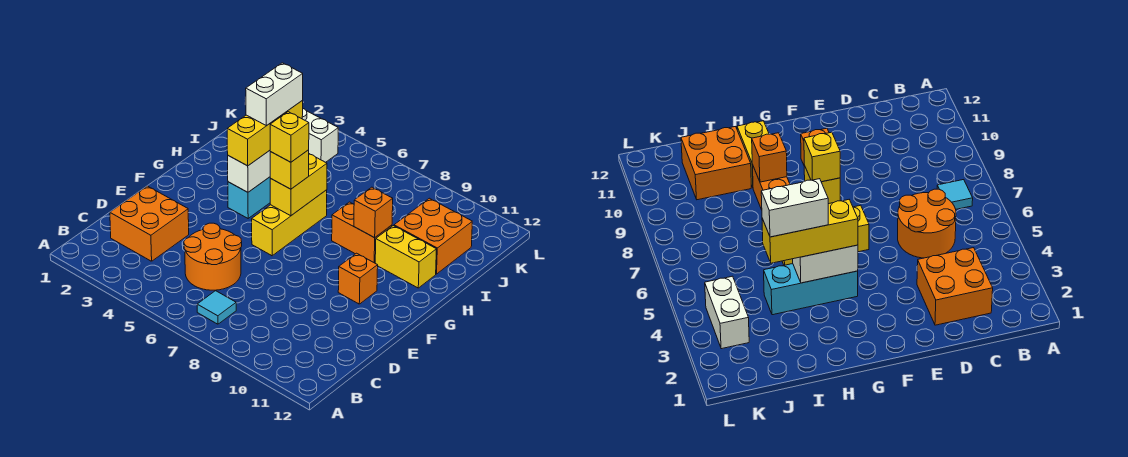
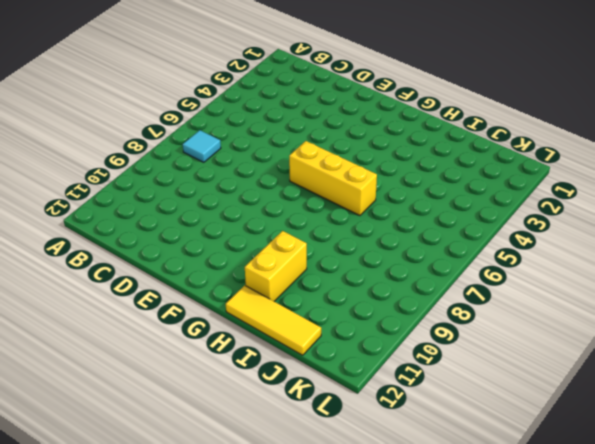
yellow tile H12:J12 level 1 -> none
none -> orange brick C2:D3 level 1
none -> orange round brick C5:D6 level 1
none -> orange brick F10 level 1

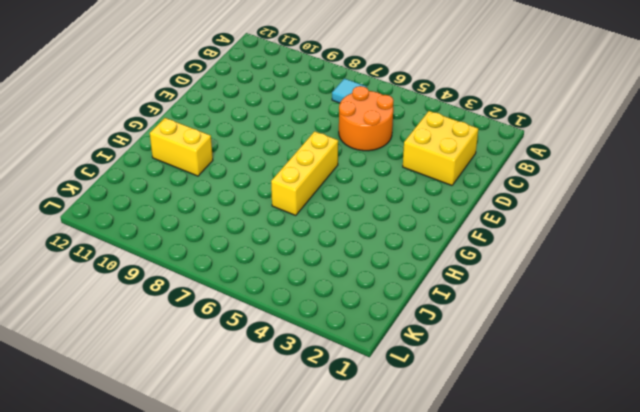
yellow brick C2:D3 level 1 -> orange brick C2:D3 level 1
none -> orange brick F10 level 1
none -> cyan brick G4:I4 level 1
none -> orange brick H8:H9 level 1

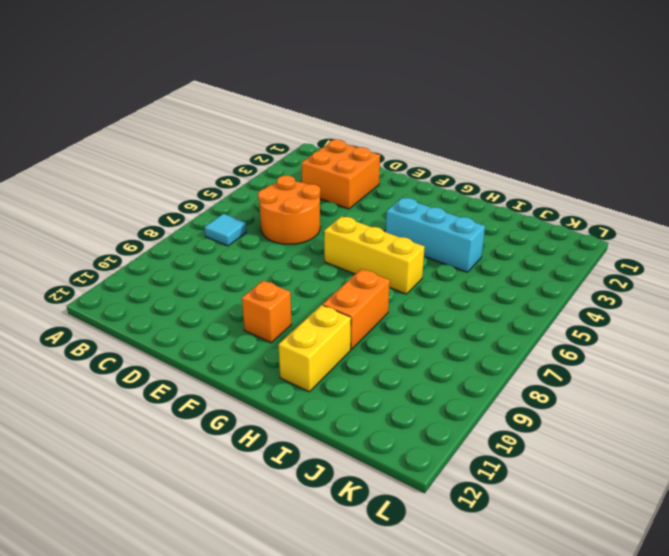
none -> orange brick I10:J11 level 1
none -> white brick K3:K4 level 1
none -> white brick G4:H4 level 2

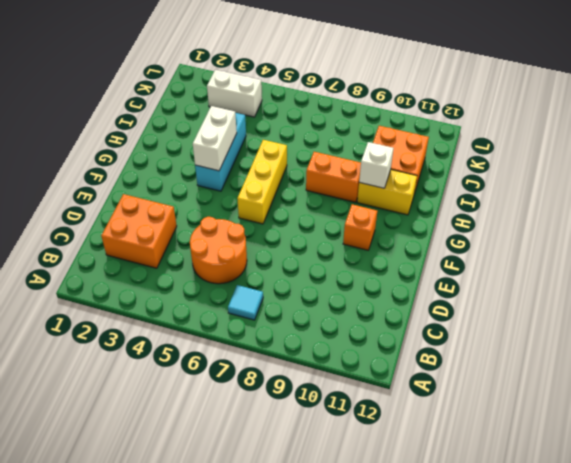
white brick H10 level 2 -> none
none -> yellow brick G6:H6 level 2
none -> orange brick H9 level 2
none -> yellow brick G4:I4 level 3

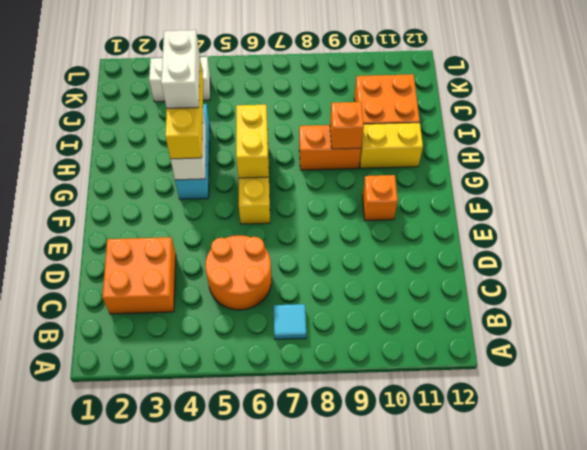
none -> yellow brick G6 level 3
none -> yellow brick G6 level 4

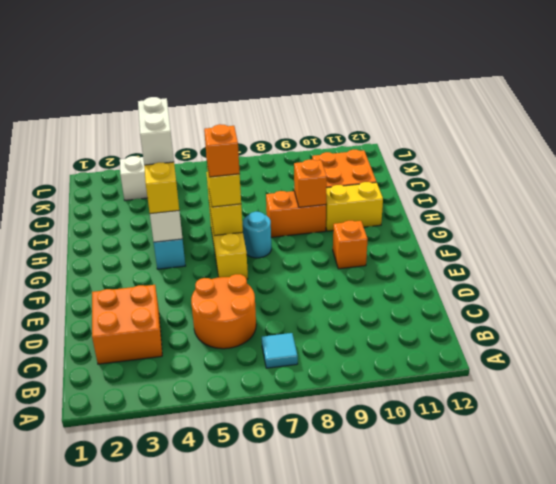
orange brick G6 level 4 -> yellow brick G6 level 4
cyan round brick G7 level 1 -> none

